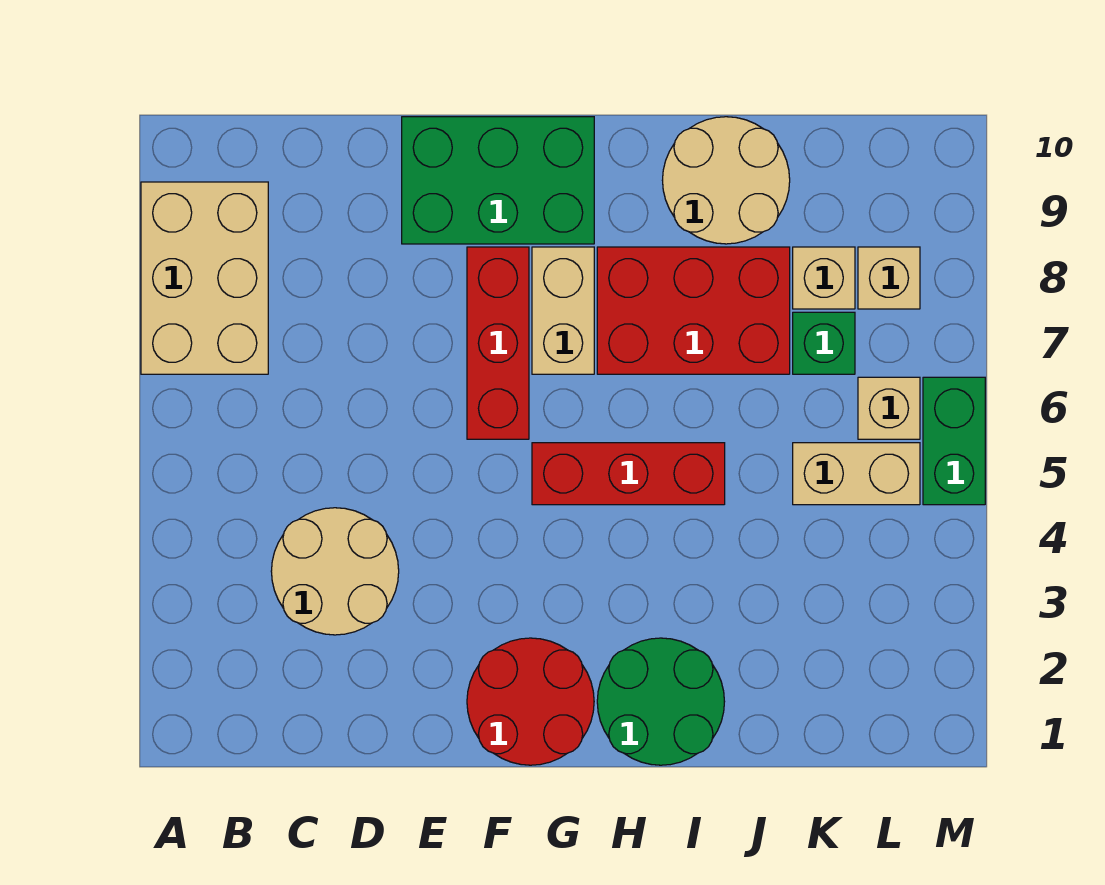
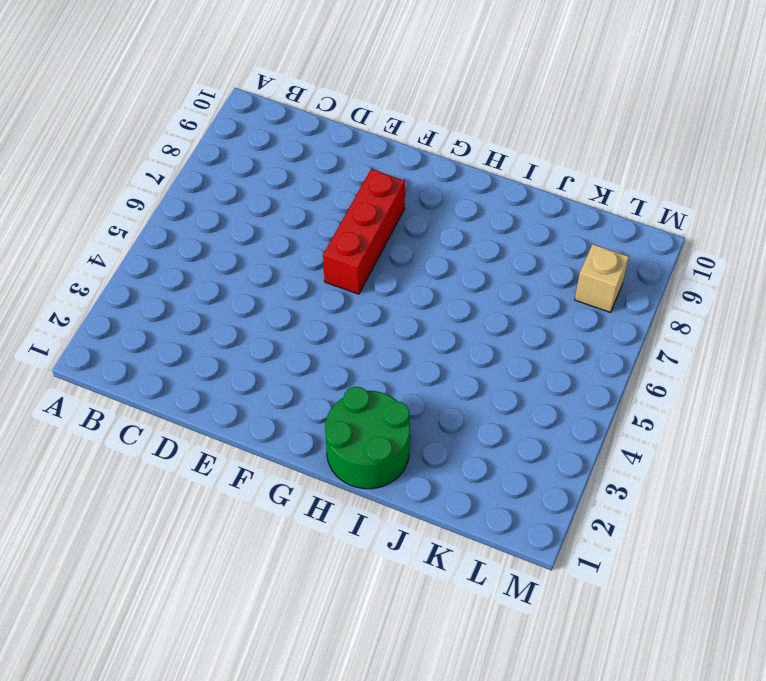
none -> tan brick A7:B9 level 1
none -> tan round brick C3:D4 level 1
none -> green brick E9:G10 level 1

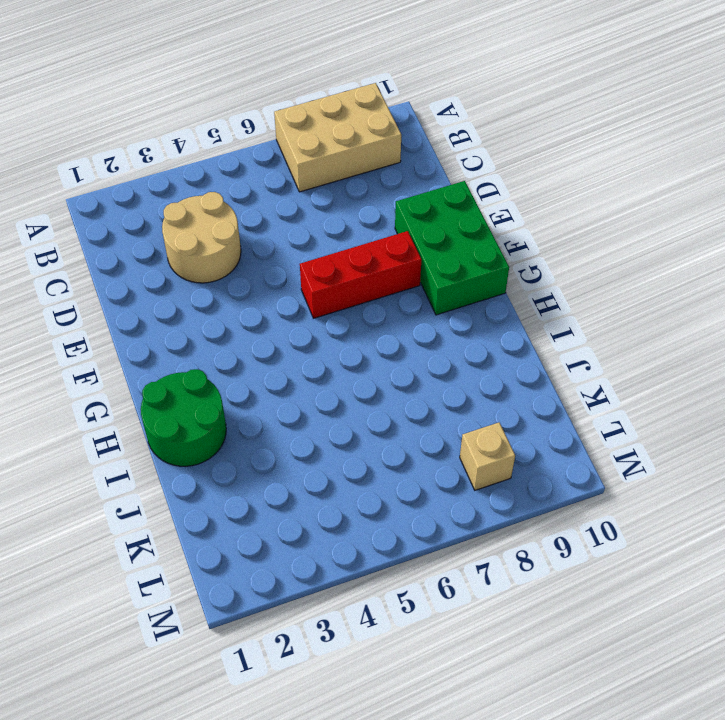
none -> red round brick F1:G2 level 1
none -> red brick G5:I5 level 1
none -> tan brick G7:G8 level 1

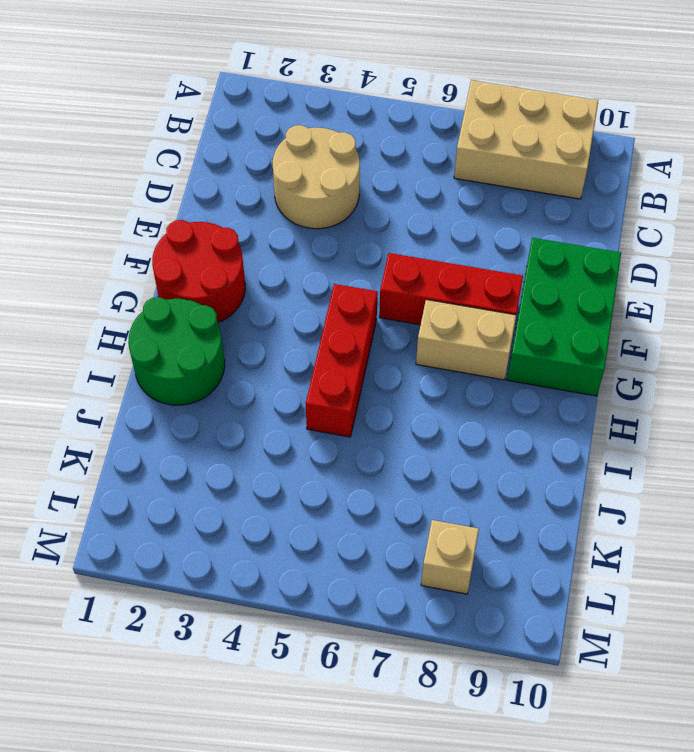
none -> red brick H7:J8 level 1
none -> tan round brick I9:J10 level 1
none -> tan brick K5:L5 level 1

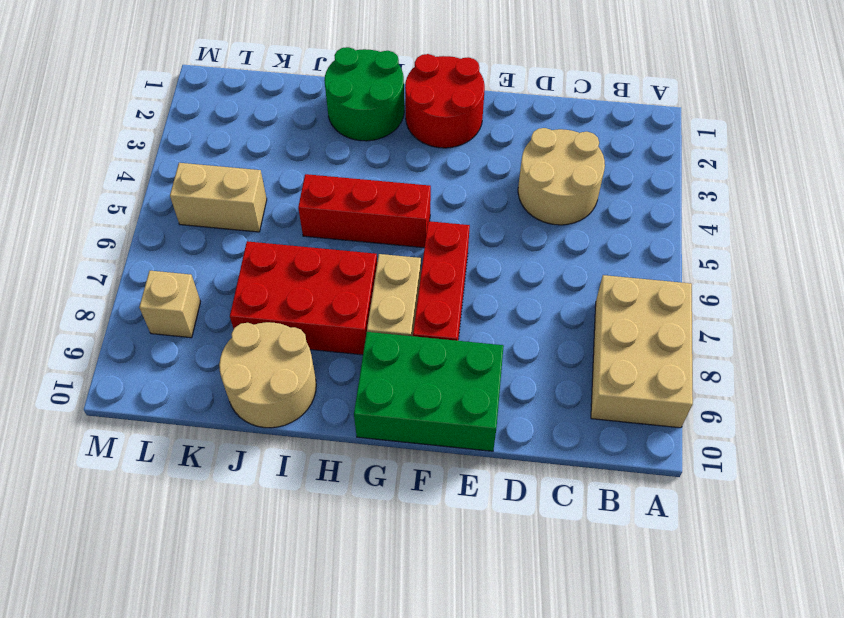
none -> green brick K7 level 1
none -> tan brick K8 level 1
none -> tan brick L6 level 1

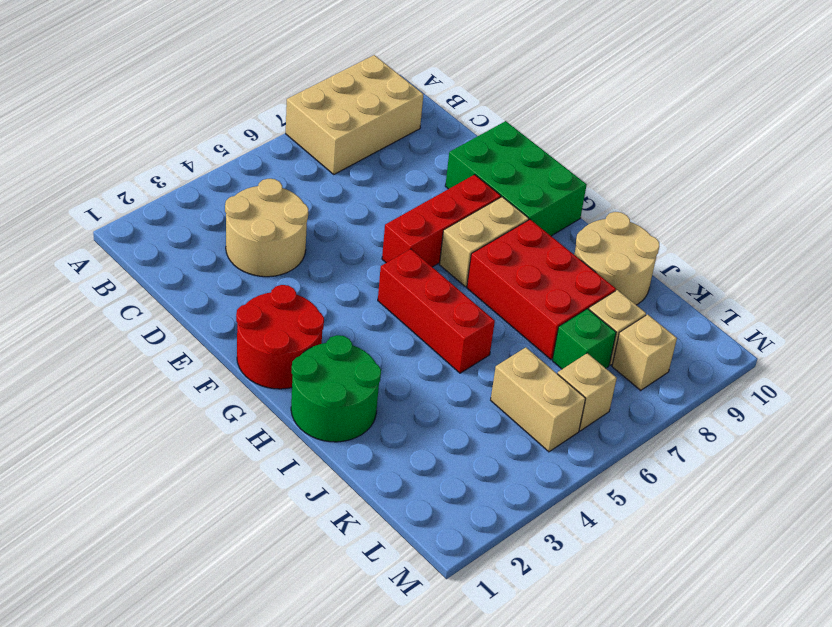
none -> green brick M5:M6 level 1

